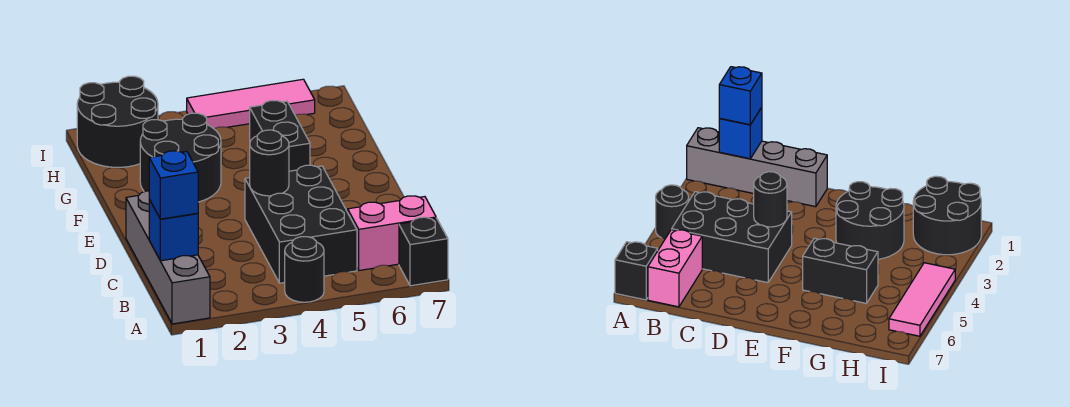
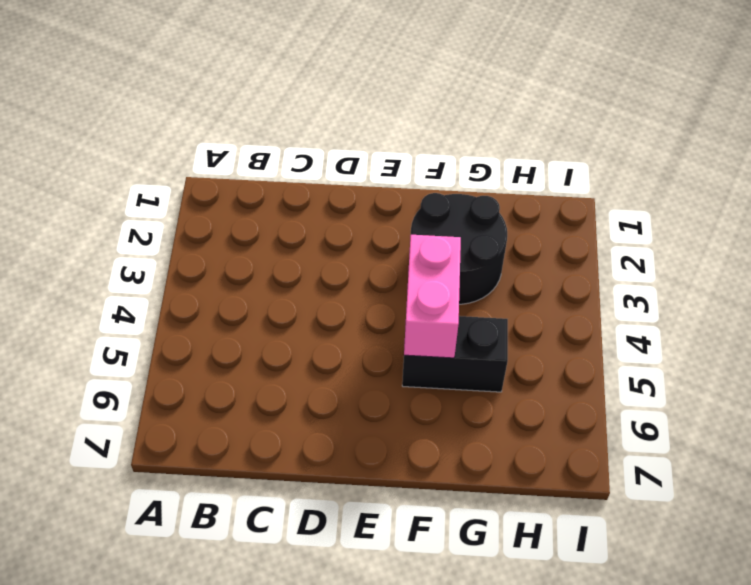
pink brick F4:F5 level 2 -> pink brick B6:B7 level 1
none -> grey brick A1:D1 level 1
none -> black round brick A4 level 1
none -> black brick A7 level 1

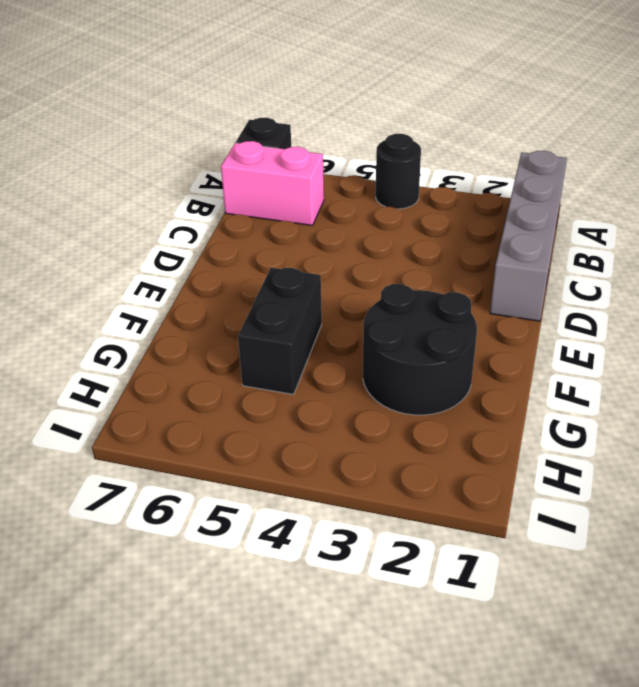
none -> black brick B4:D5 level 1
none -> black round brick H1:I2 level 1
none -> pink tile I4:I6 level 1

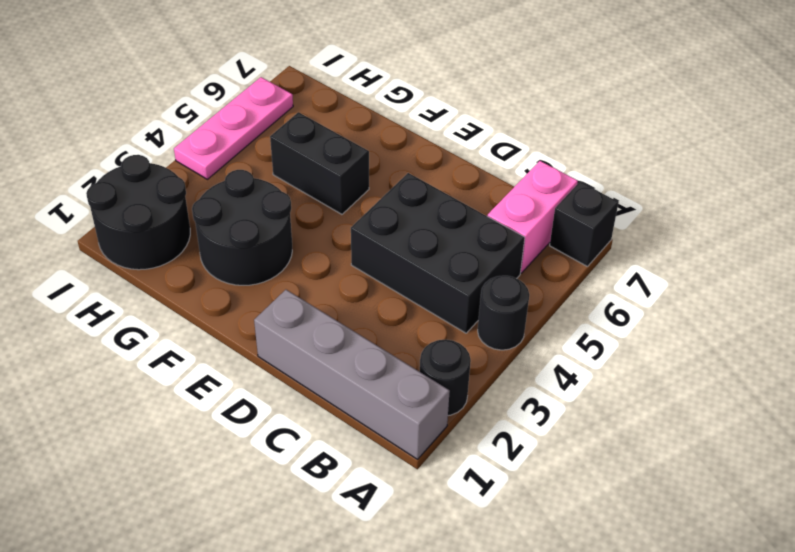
black round brick A2 level 1 -> black round brick D4 level 2
pink plate I4:I6 level 1 -> pink tile I4:I6 level 1
none -> blue brick B1 level 2
none -> blue brick B1 level 3

